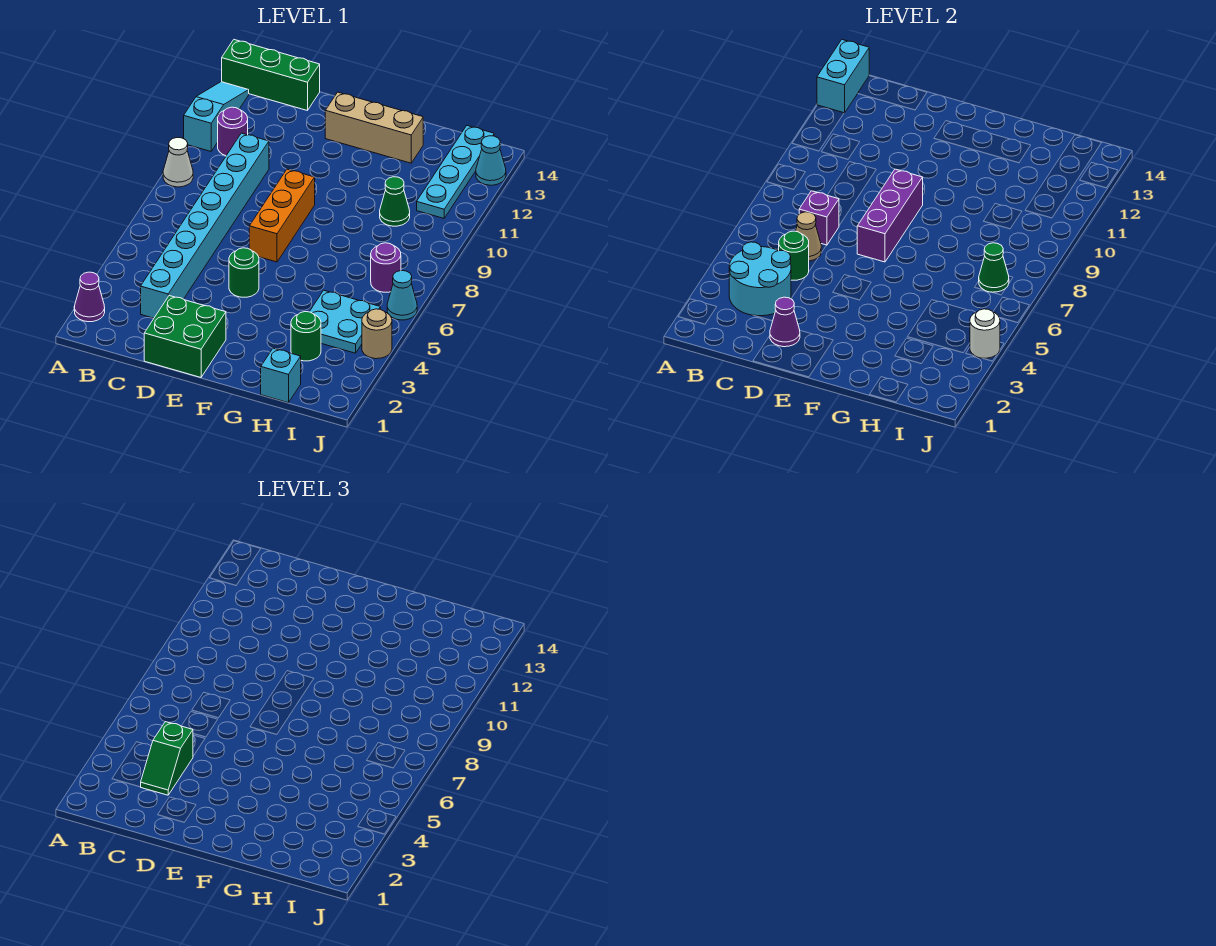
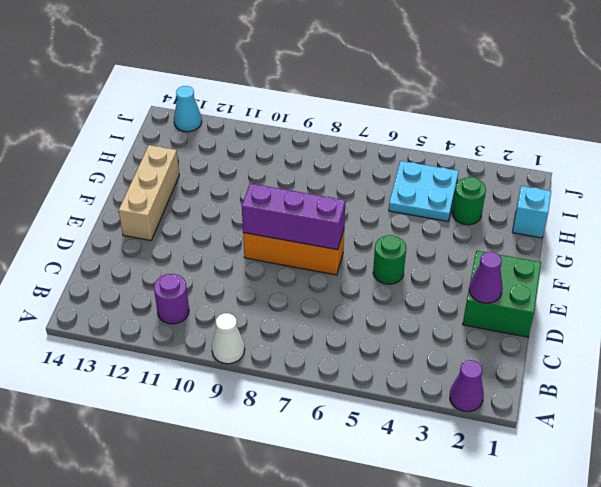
none -> cyan slope A11:A13 level 1 top 11
none -> green brick A14:C14 level 1
none -> cyan brick C3:C10 level 1

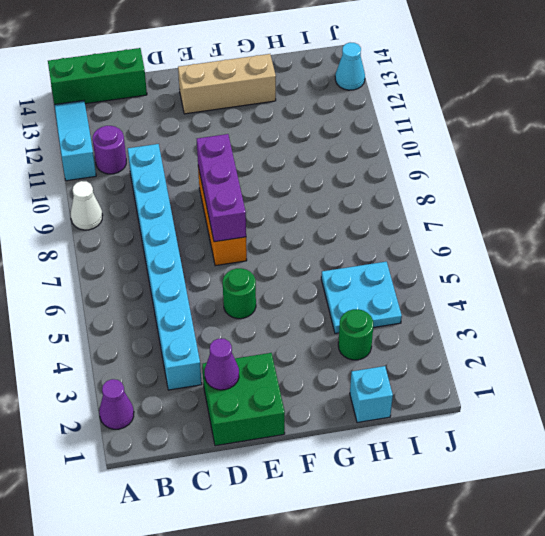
none -> green cone H10 level 1
none -> purple round brick I7 level 1
none -> cyan plate I11:I14 level 1

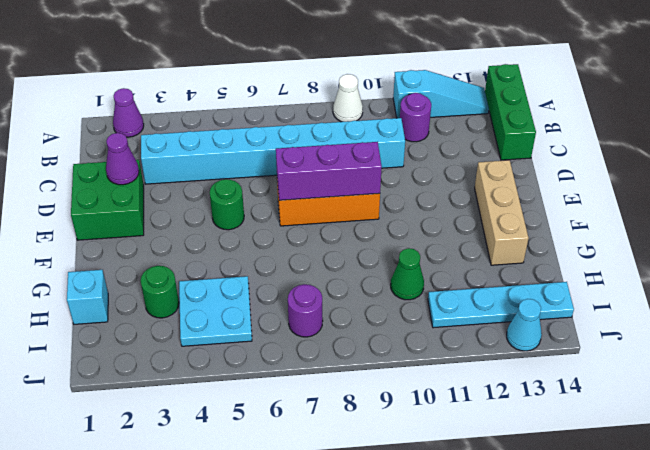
none -> tan round brick J4 level 1
none -> cyan cone J6 level 1
none -> cyan brick A13:A14 level 2

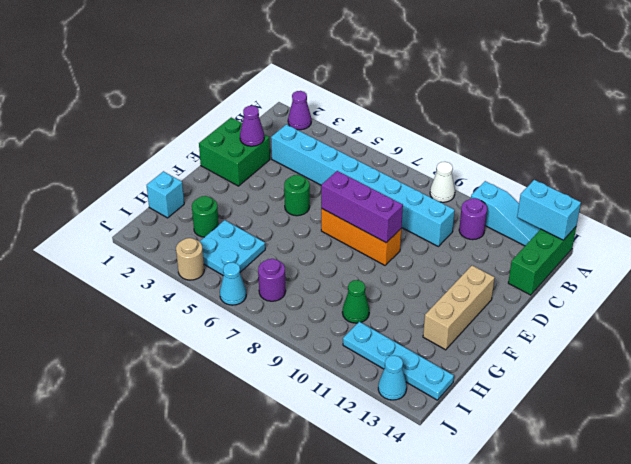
none -> cyan round brick B3:C4 level 2
none -> green round brick C5 level 2
none -> tan cone C6 level 2

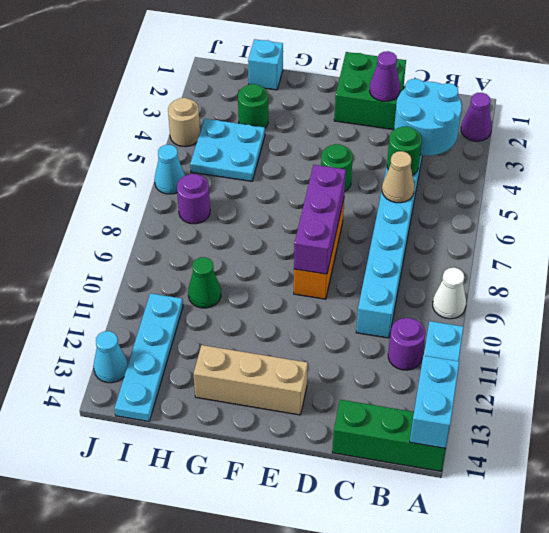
none -> purple brick C7 level 2
none -> green cone I7 level 2
none -> white round brick J4 level 2

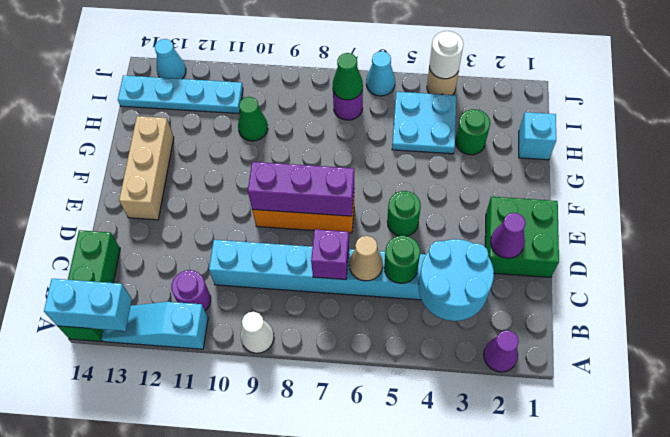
none -> green slope C3:C4 level 3 top 4

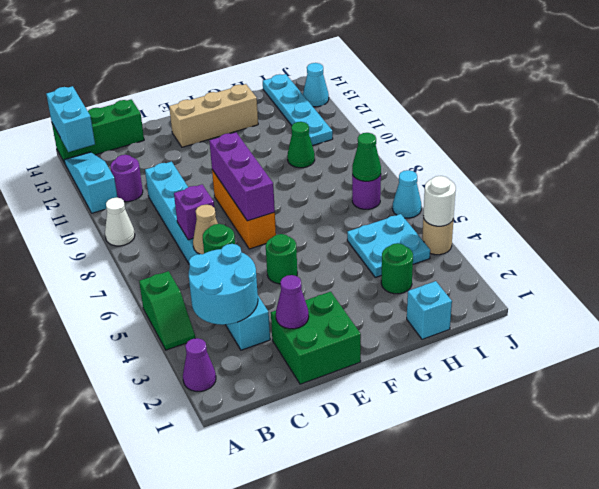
green slope A4:A5 level 1 top 5 -> green slope C3:C4 level 3 top 4

